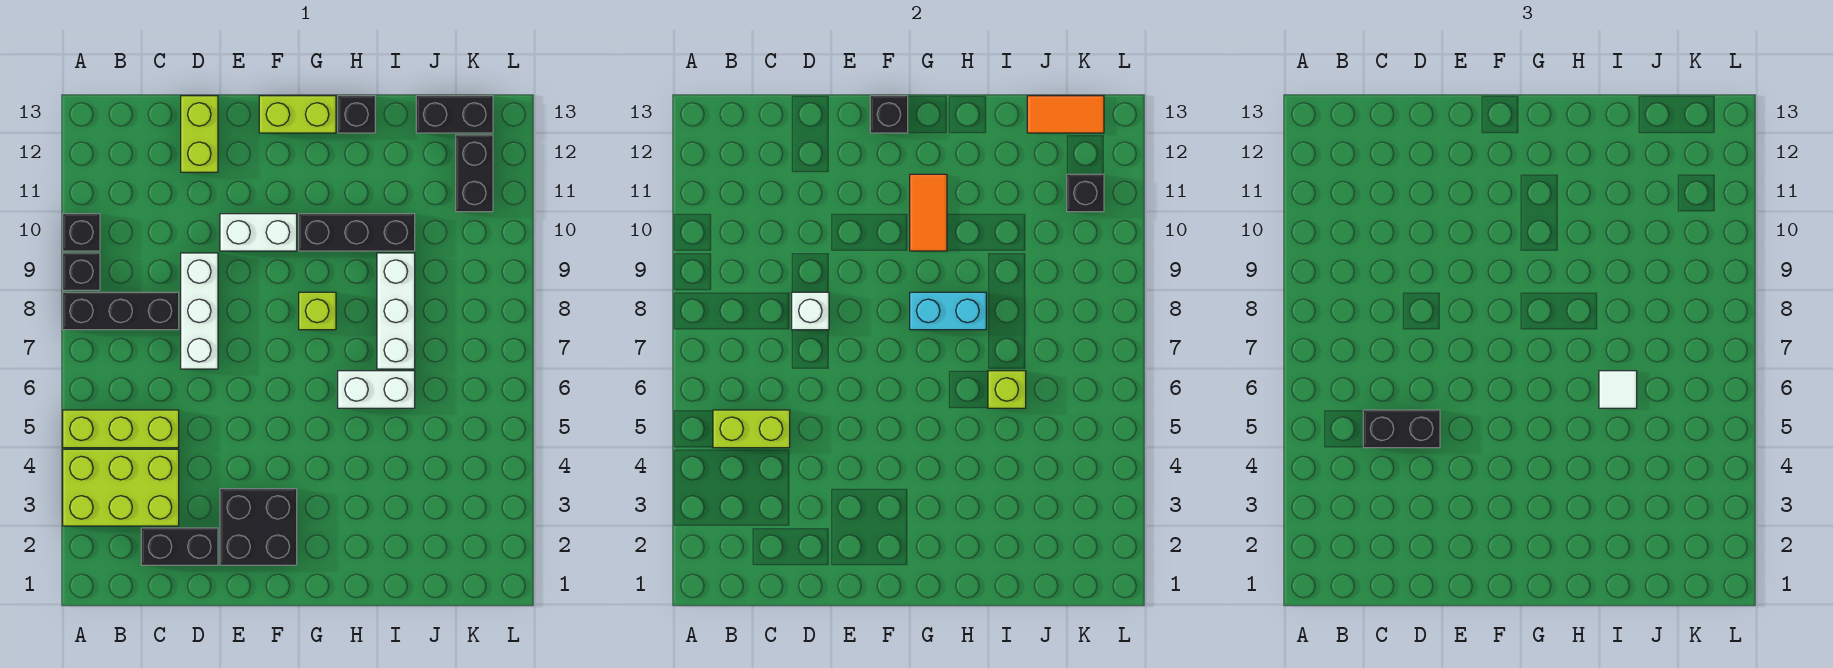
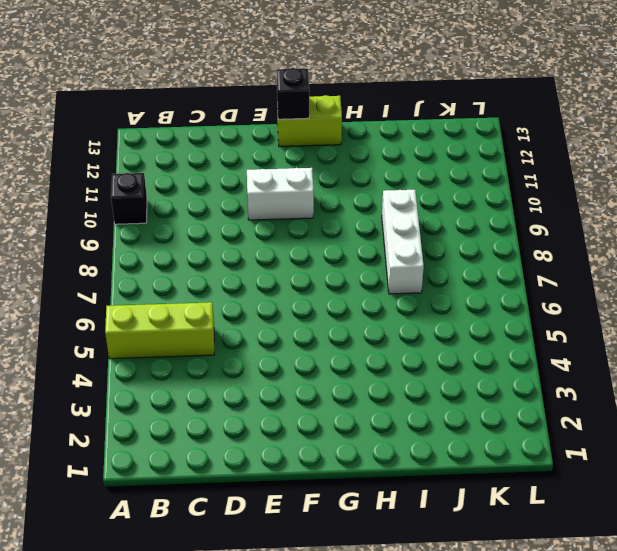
none -> lime brick A3:C4 level 1
none -> black brick A8:C8 level 1
none -> black brick A9 level 1

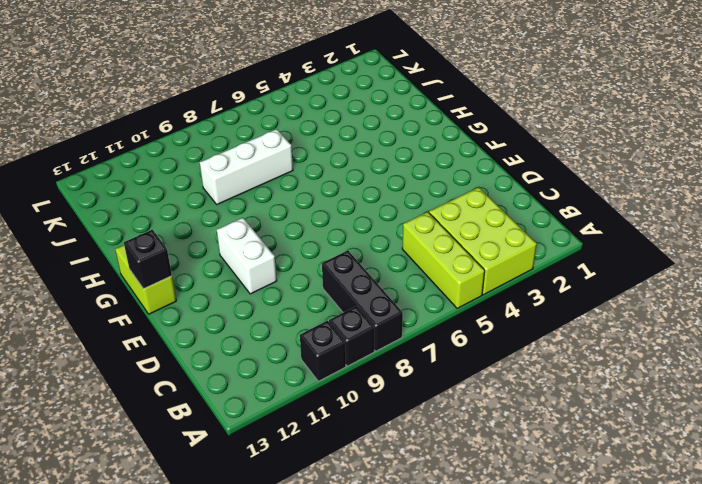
none -> black brick C2:D2 level 1
none -> white brick D7:D9 level 1
none -> lime brick D12:D13 level 1

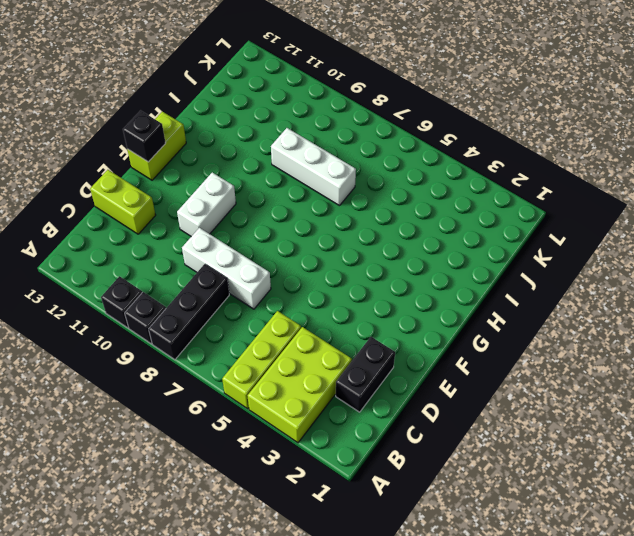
none -> black brick E2:F3 level 1
none -> lime brick G8 level 1
none -> black brick G10:I10 level 1

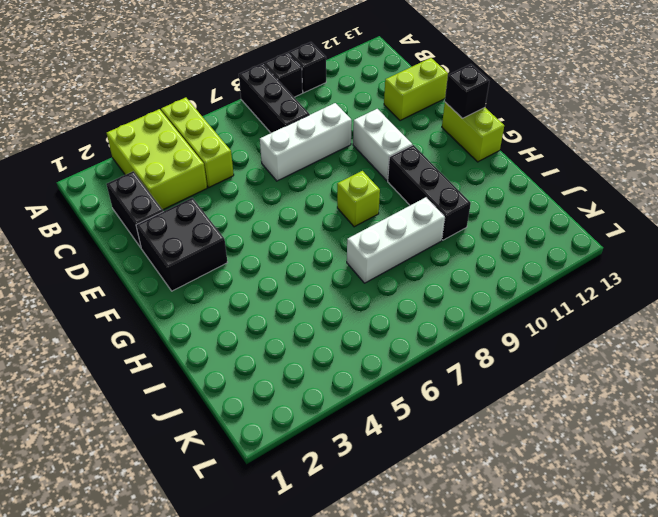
none -> white brick H6:I6 level 1
none -> black brick H13 level 1
none -> black brick J13:K13 level 1

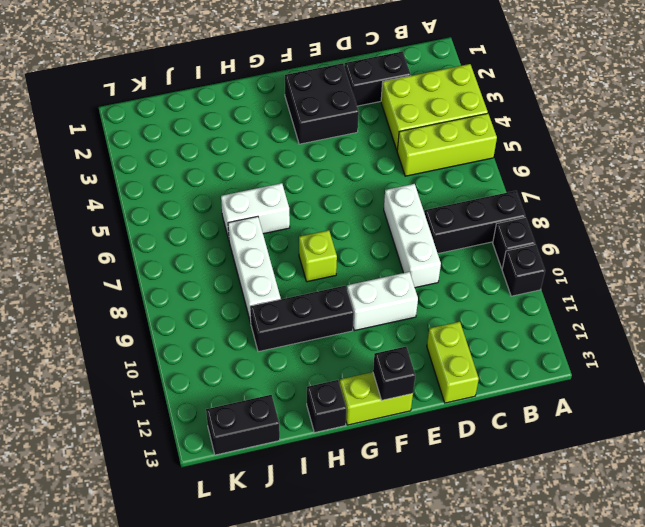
none -> black brick K11:K12 level 1
none -> lime brick B5:C5 level 2
none -> white brick D8 level 2

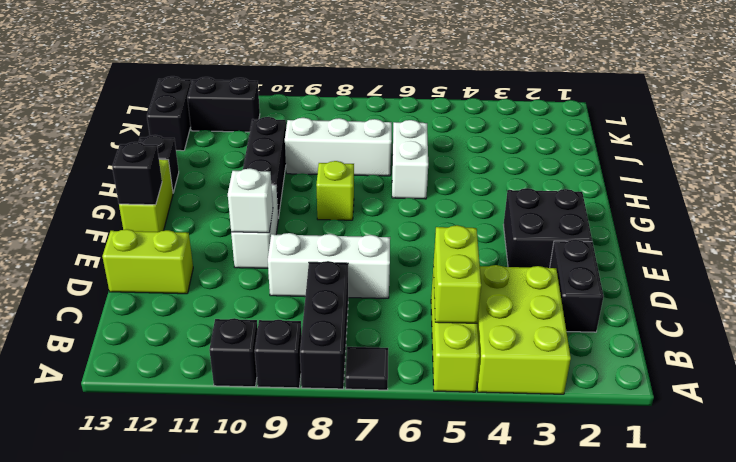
black tile A7 level 1 -> none
white brick E10 level 2 -> white brick D8 level 2
none -> cyan brick G8:H8 level 2
none -> orange tile G10:G11 level 2
none -> lime brick I6 level 2

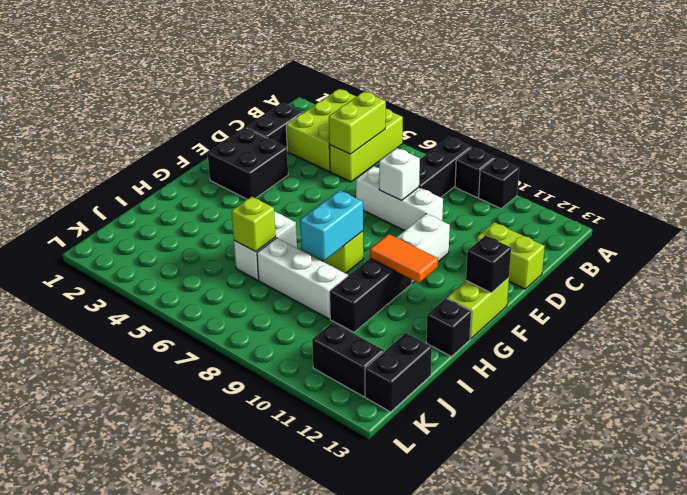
none -> orange tile J13:K13 level 2
none -> black brick K11 level 2
none -> black brick C5:D5 level 3

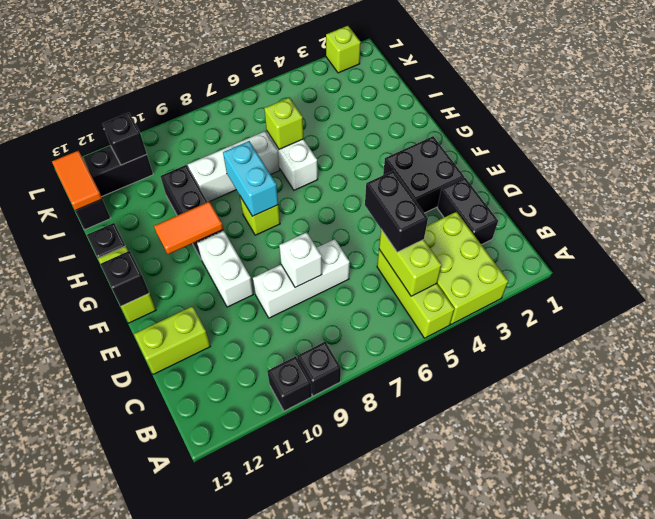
lime brick L2 level 1 -> none
none -> black brick A8:C8 level 1
none -> white tile I6 level 3

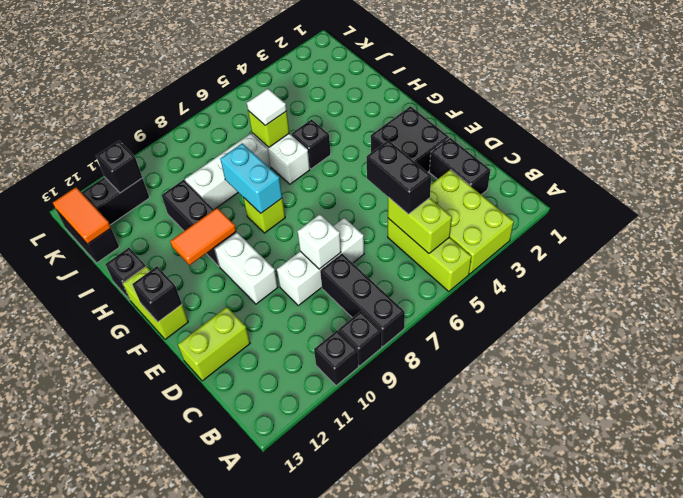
black brick H5 level 1 -> none

